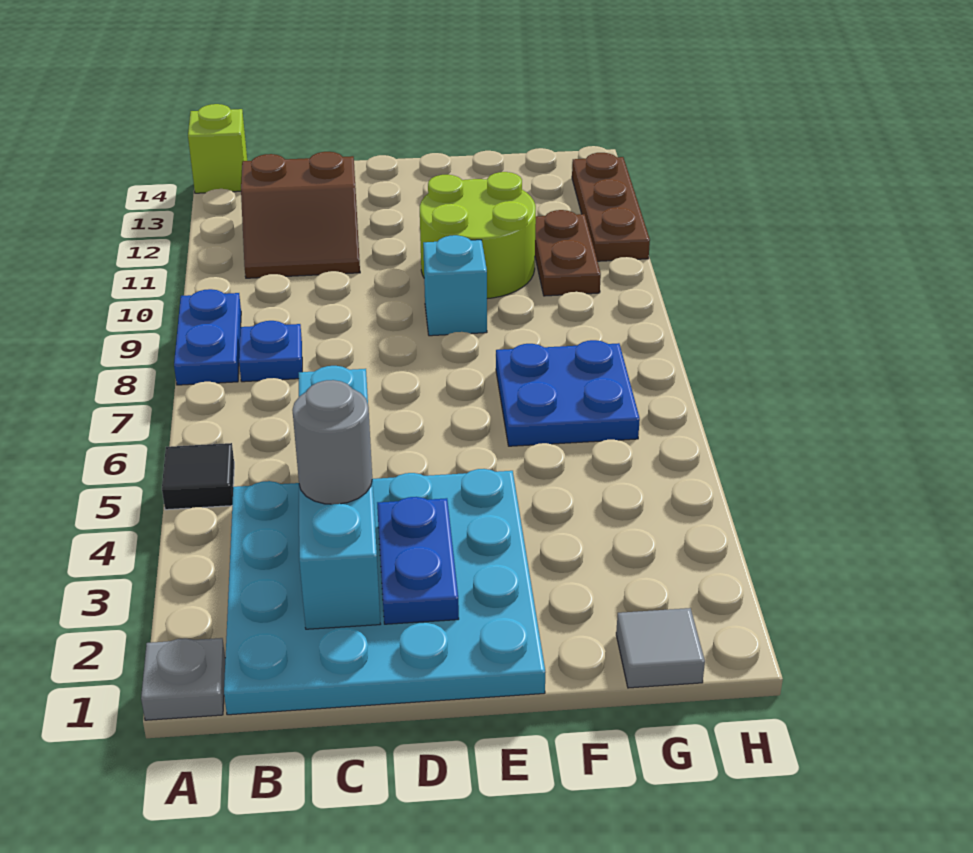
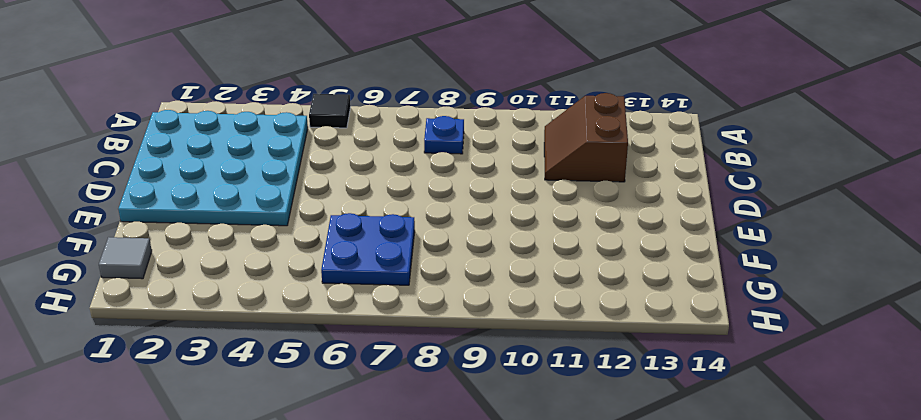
none -> grey plate A1 level 1
none -> blue plate A8:A9 level 1
none -> lime brick A14 level 1

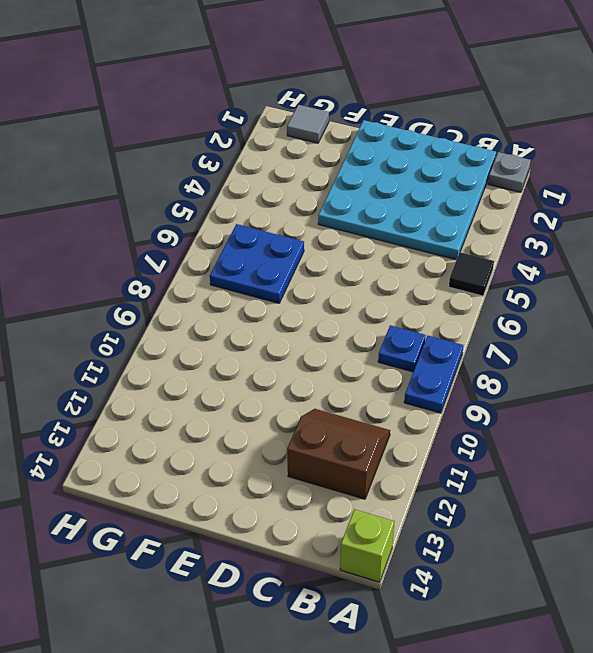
none -> cyan brick E9 level 1
none -> lime round brick E10:F11 level 1
none -> brown plate G10:G11 level 1

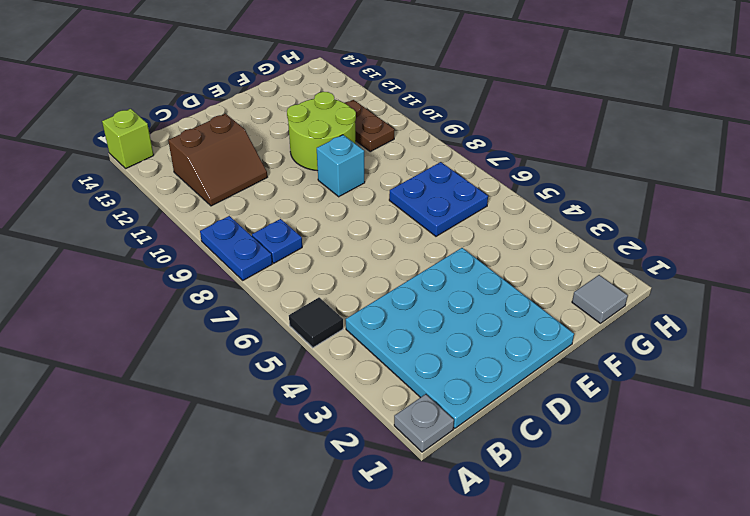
none -> brown plate H11:H13 level 1
none -> cyan brick C2:C5 level 2
none -> blue plate D2:D3 level 2

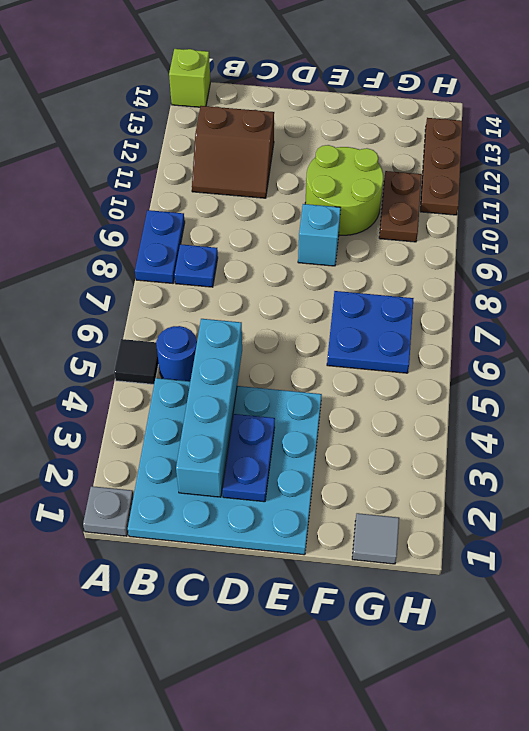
blue round brick B5 level 1 -> none
none -> grey round brick C3 level 3

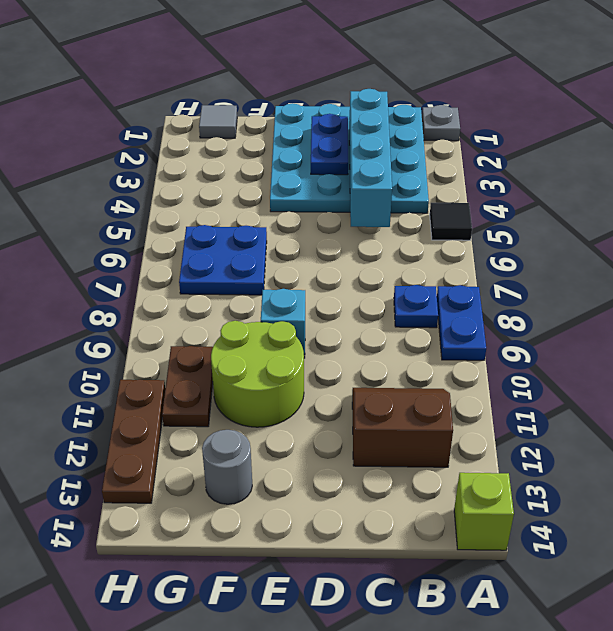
grey round brick F13 level 1 -> grey round brick C3 level 3

